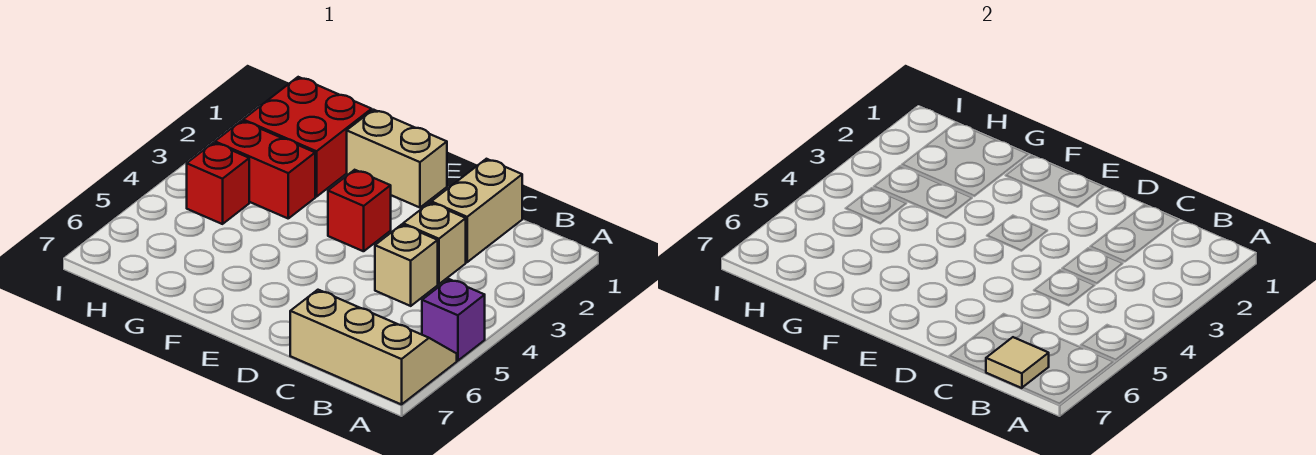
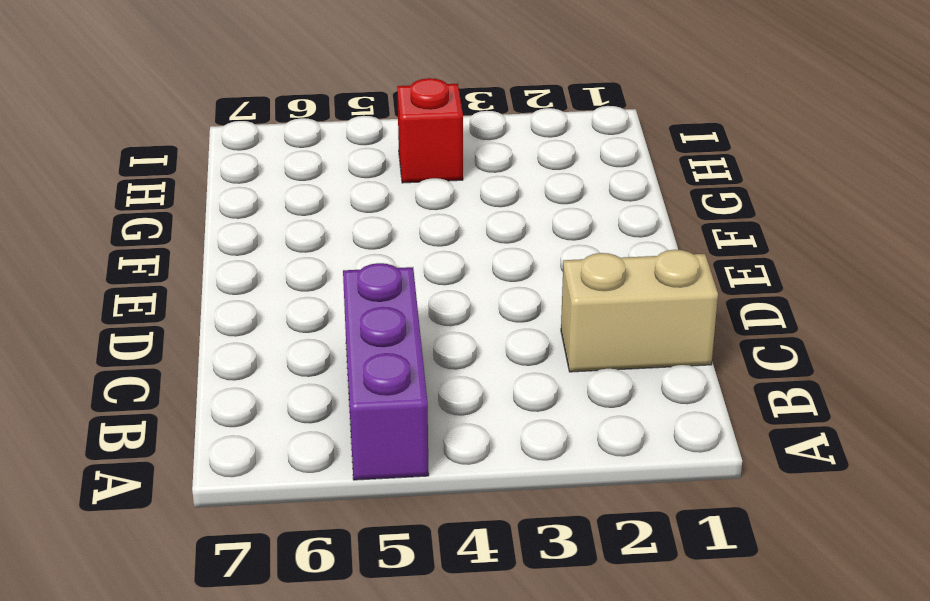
purple brick A5:C5 level 1 -> purple brick A5 level 1
none -> tan slope A6:C7 level 1 top 7
none -> tan brick C3 level 1

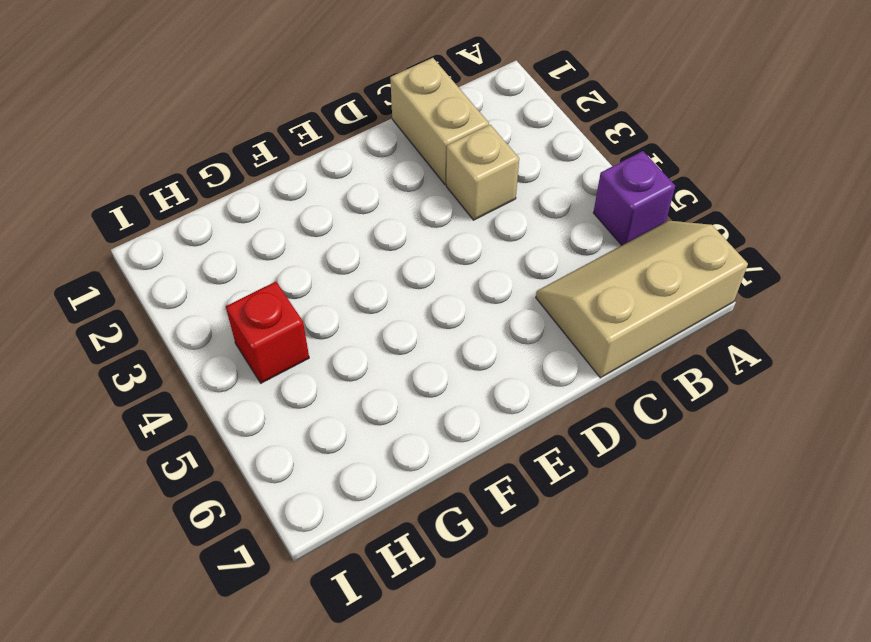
none -> tan brick C4 level 1
none -> tan brick E1:F1 level 1

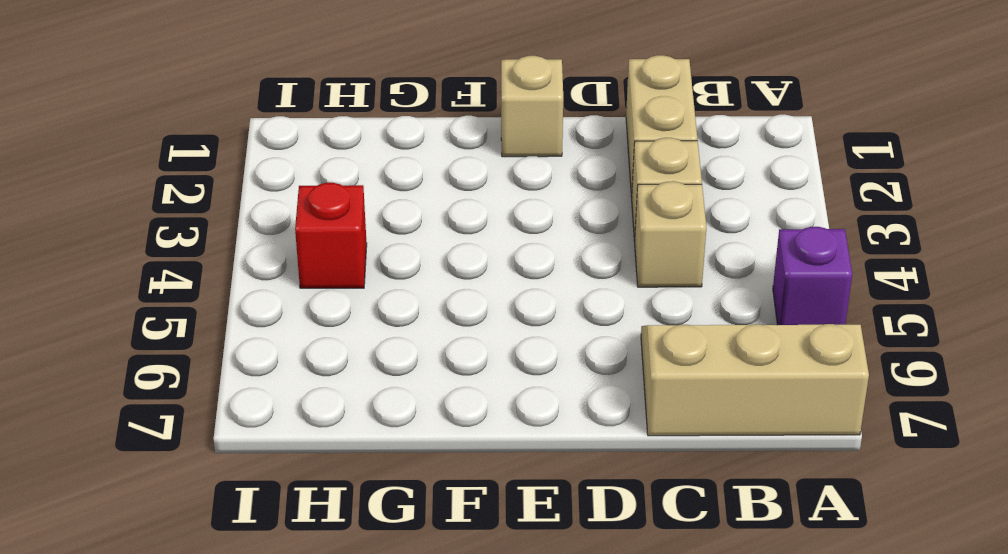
tan brick E1 level 1 -> tan brick E1:F1 level 1
none -> red brick E3 level 1
none -> red brick G1:H2 level 1

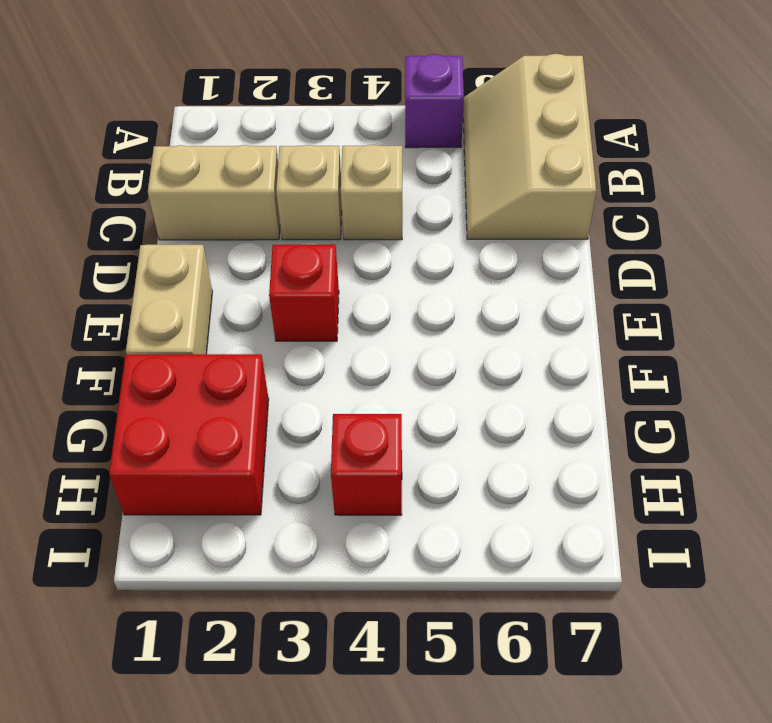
none -> red brick G3:H3 level 1
none -> tan tile B7 level 2

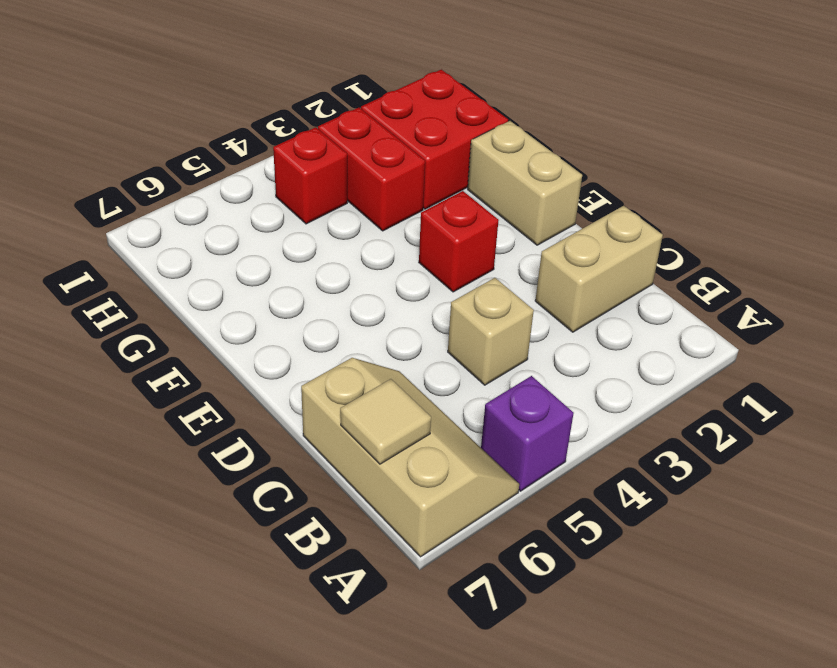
none -> tan brick C3 level 1

